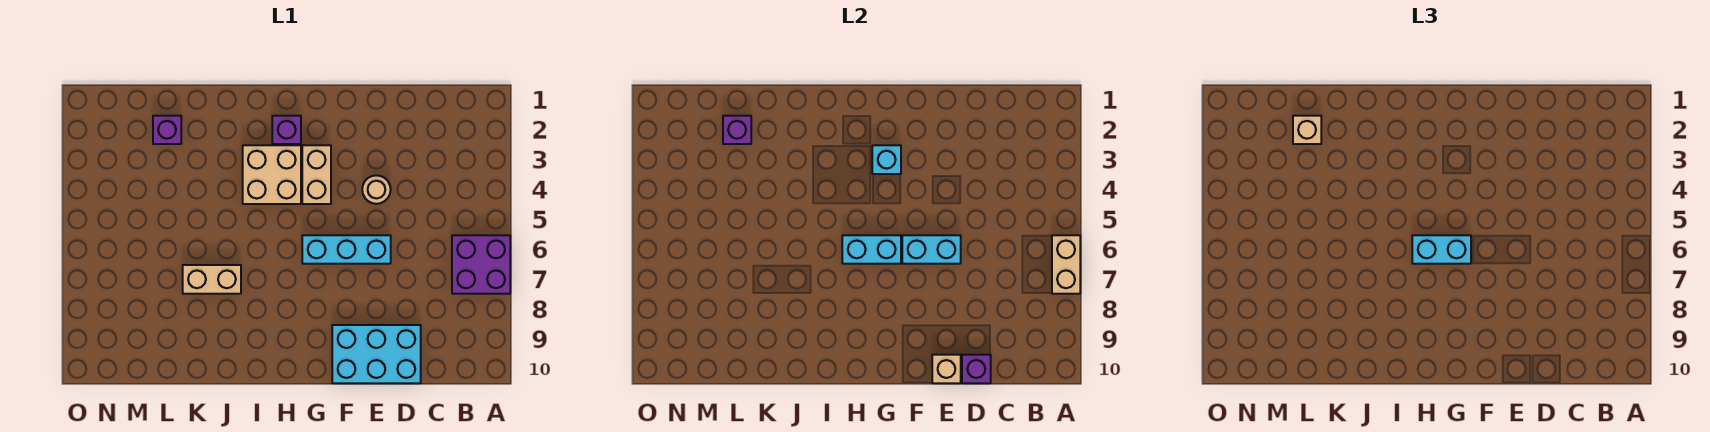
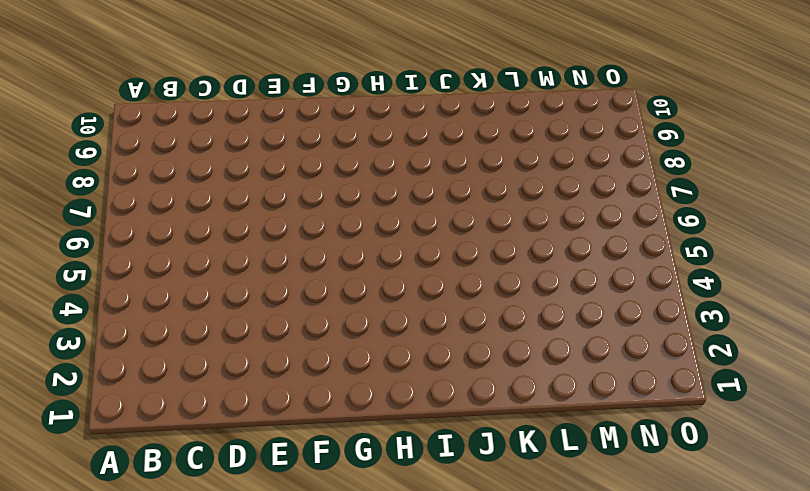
none -> purple brick A6:B7 level 1
none -> cyan brick D9:F10 level 1
none -> tan round brick E4 level 1

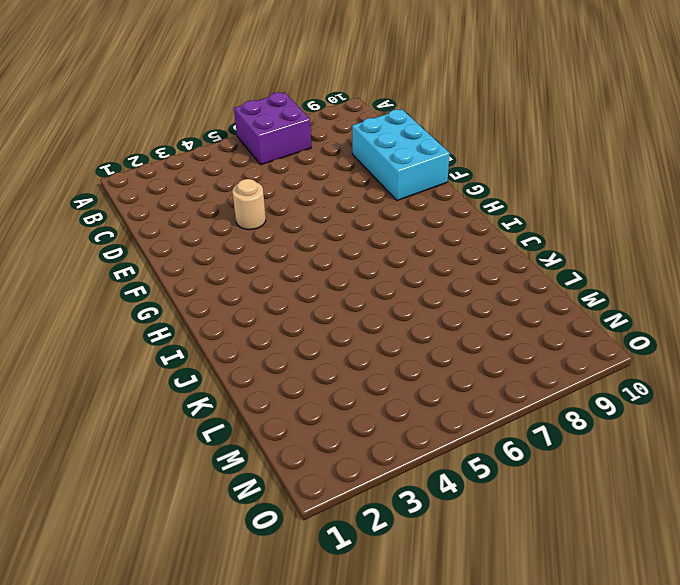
none -> cyan brick E6:G6 level 1
none -> tan brick G3:G4 level 1
none -> purple brick H2 level 1

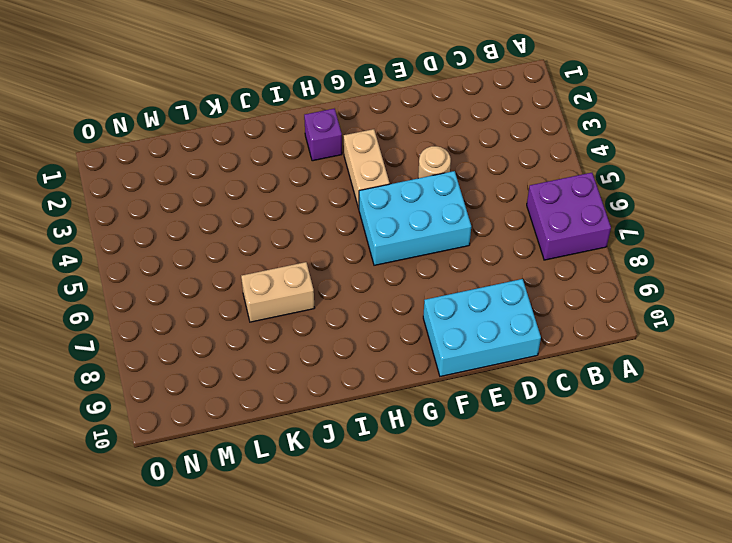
cyan brick E5:G6 level 1 -> cyan brick E6:G6 level 1
none -> tan brick H3:I4 level 1
none -> purple brick L2 level 1
none -> tan brick A6:A7 level 2

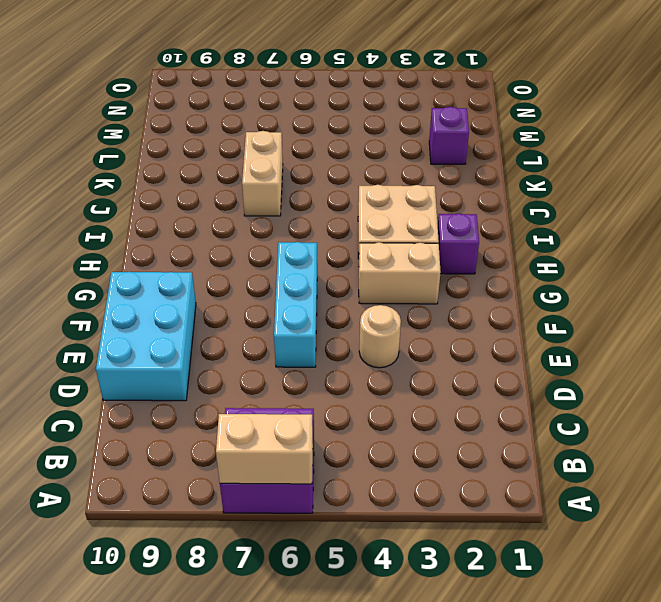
none -> purple brick D10 level 2
none -> cyan brick E6:F6 level 2
none -> tan brick E10 level 2

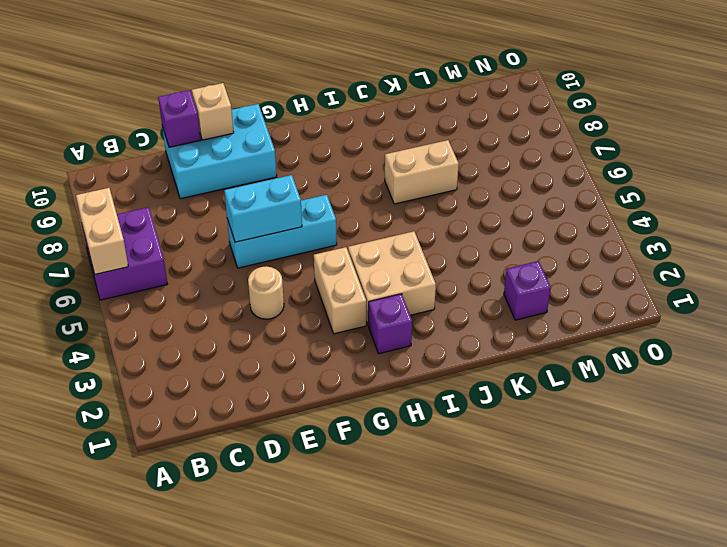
none -> cyan brick G3 level 2
none -> cyan brick G6:H6 level 2
none -> purple brick L2 level 2

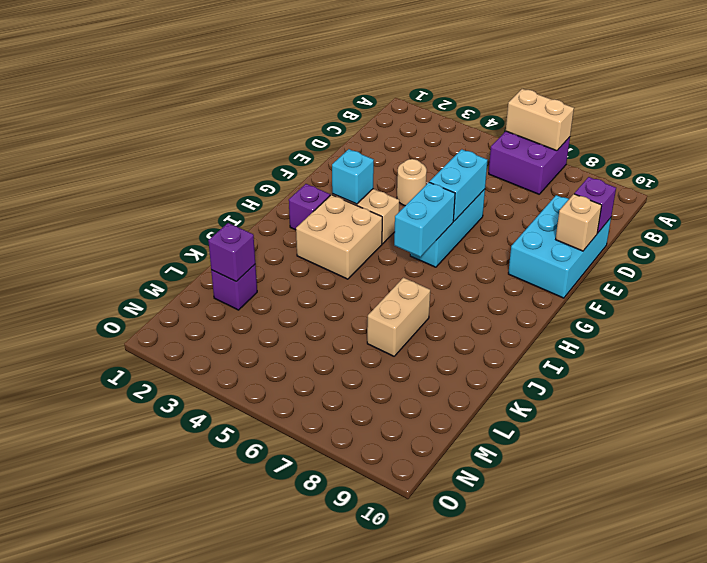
none -> cyan brick G6:H6 level 3
none -> tan brick L2 level 3

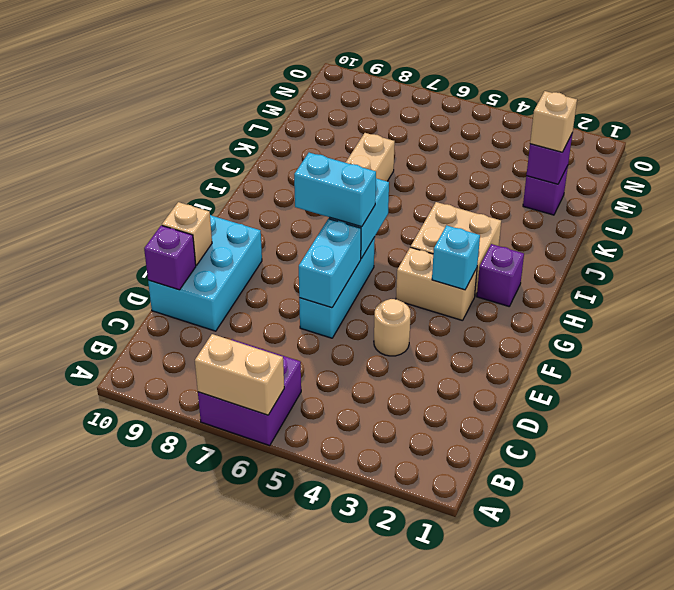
cyan brick G6:G7 level 3 -> cyan brick G6:H6 level 3

